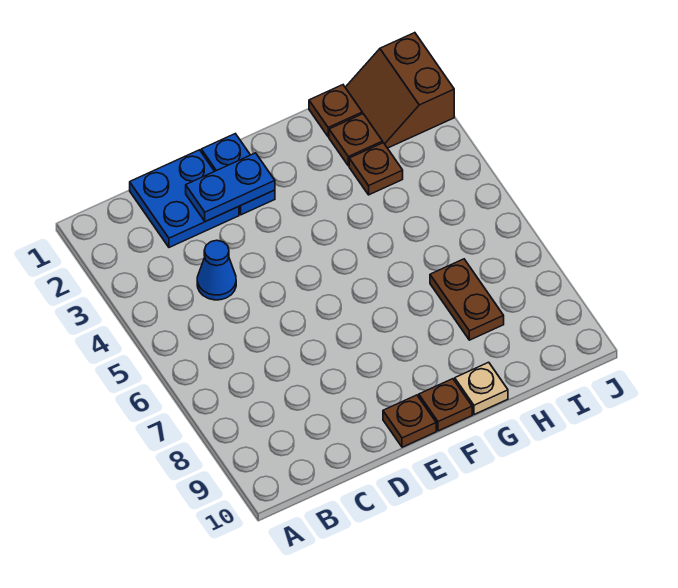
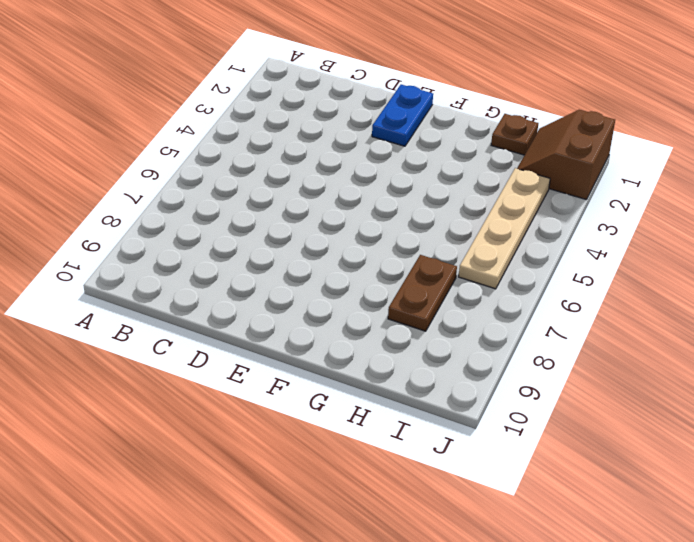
tan plate I3:I6 level 1 -> none
none -> blue plate C1:D2 level 1
none -> blue cone C4 level 1
none -> brown plate E10 level 1

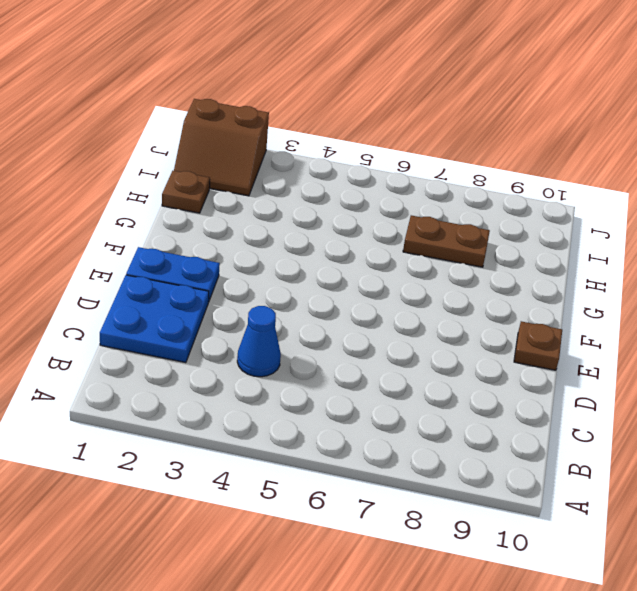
none -> brown plate F10 level 1
none -> tan plate G10 level 1
none -> brown plate H2 level 1

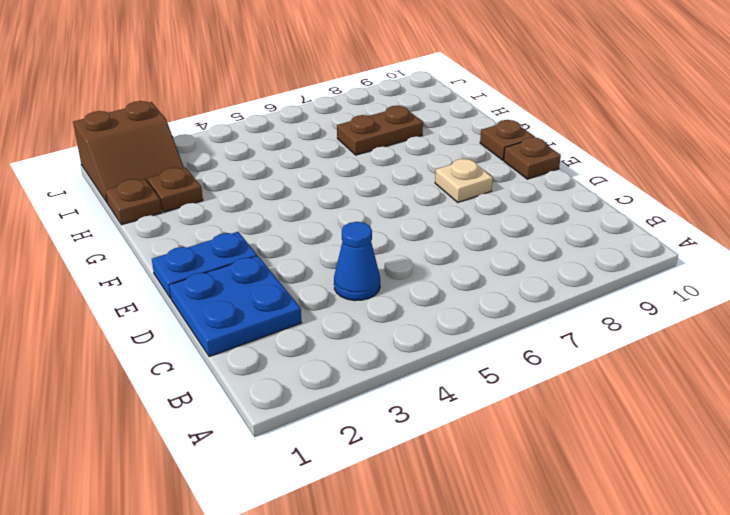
tan plate E8 level 1 -> tan plate G10 level 1
none -> brown plate H3 level 1
none -> blue plate D2:E2 level 2

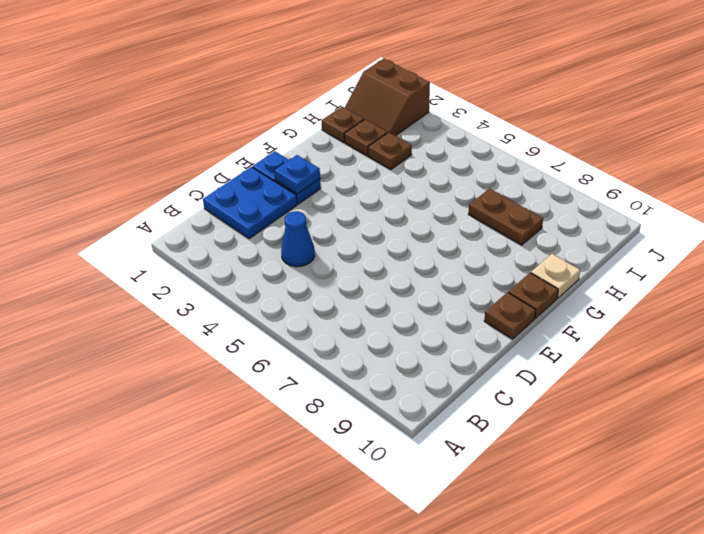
blue plate E2 level 2 -> blue plate D2:E2 level 2

